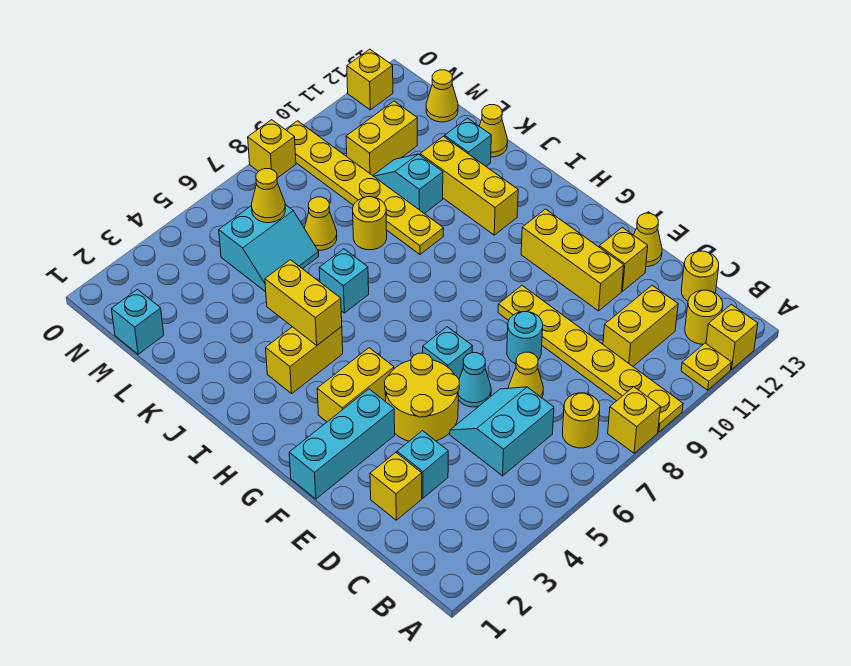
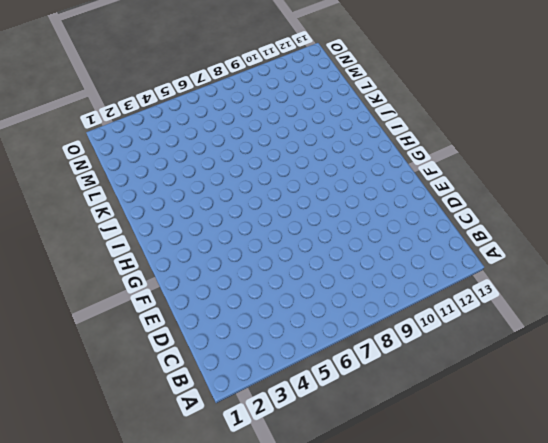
none -> yellow brick A8 level 1
none -> yellow plate A9:F9 level 1
none -> yellow plate A11 level 1
none -> yellow brick A12 level 1

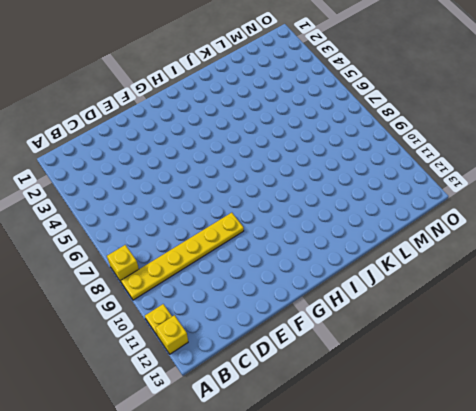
none -> yellow round brick B7 level 1
none -> yellow round brick B12 level 1
none -> cyan slope C5:D6 level 1 top C
none -> yellow brick C10:C11 level 1

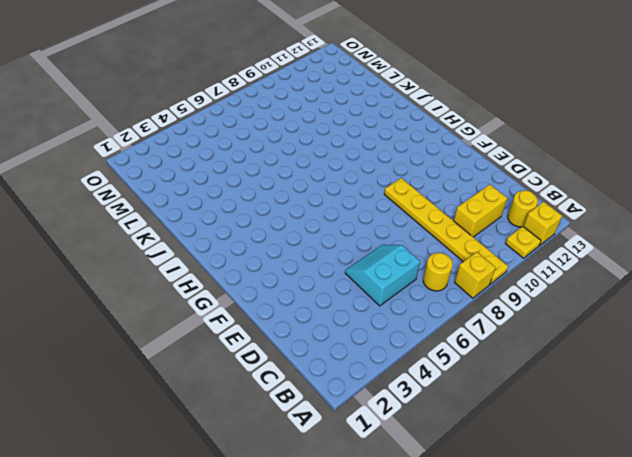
none -> yellow round brick C13 level 1
none -> yellow brick D2 level 1
none -> cyan brick D3 level 1
none -> yellow cone D7 level 1

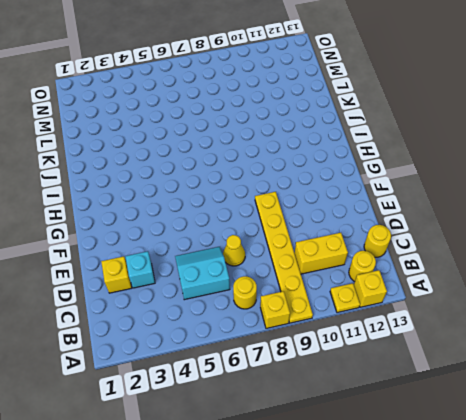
none -> yellow round brick E4:F5 level 1
none -> cyan cone E6 level 1
none -> cyan round brick E8 level 1
none -> yellow brick E11:G11 level 1

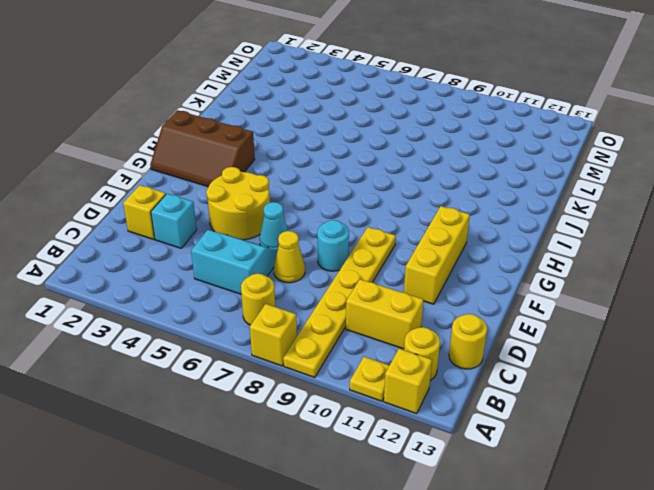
brown slope G1:H3 level 1 top H -> yellow brick G3:G4 level 1
none -> yellow brick E12 level 1
none -> yellow cone E13 level 1
none -> cyan brick F1:F3 level 1
none -> cyan brick F6 level 1

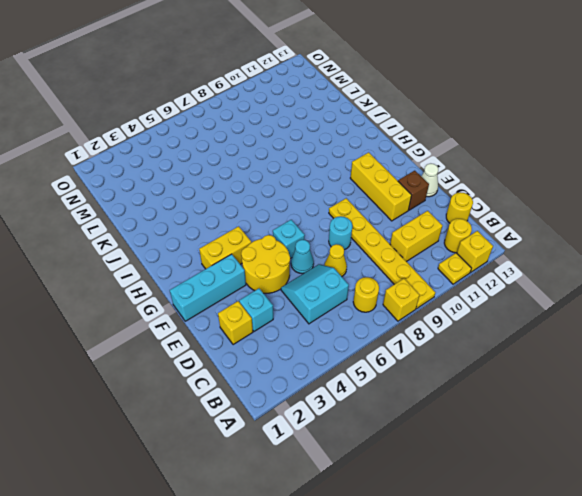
brown brick E12 level 1 -> yellow brick E12 level 1
white cone E13 level 1 -> yellow cone E13 level 1
none -> yellow brick I3:I4 level 1
none -> yellow brick I11:K11 level 1
none -> cyan brick J6 level 1
none -> yellow plate J9:O9 level 1

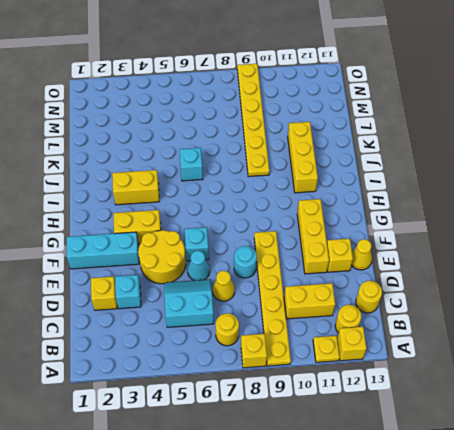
none -> yellow round brick K8 level 1
none -> cyan slope K10:L10 level 1 top K
none -> cyan brick K12 level 1
none -> yellow cone K13 level 1

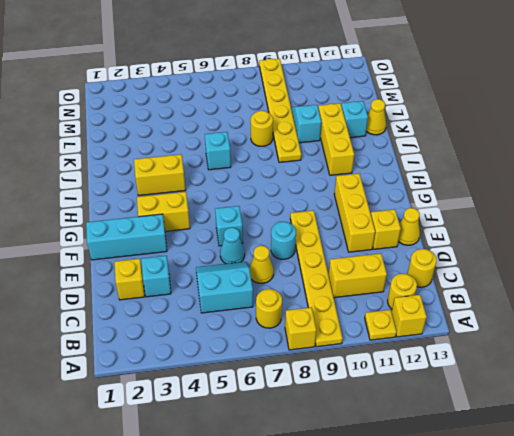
none -> yellow round brick E4:F5 level 1
none -> cyan slope L5:M6 level 1 top M
none -> yellow cone L7 level 1
none -> cyan brick M1 level 1

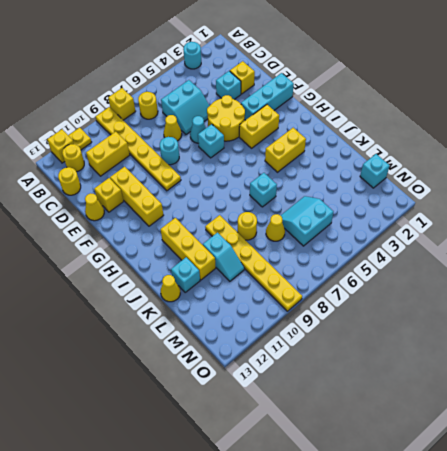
cyan round brick A3 level 1 -> none
none -> yellow brick M10:M11 level 1
none -> yellow cone M13 level 1
none -> yellow brick O8 level 1
none -> yellow brick O12 level 1

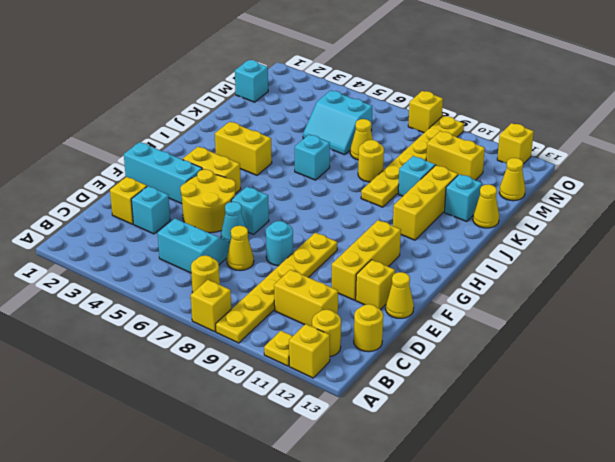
none -> yellow brick I4:J4 level 2
none -> yellow cone M6 level 2

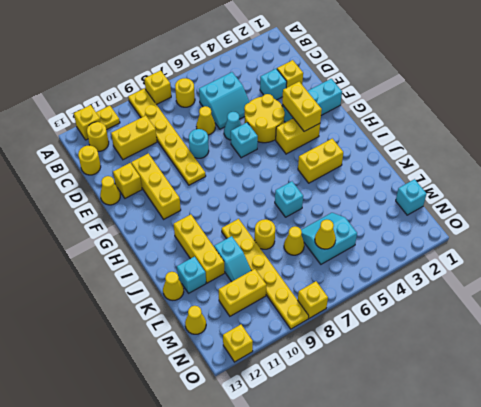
yellow brick F3:G3 level 2 -> yellow brick I4:J4 level 2

